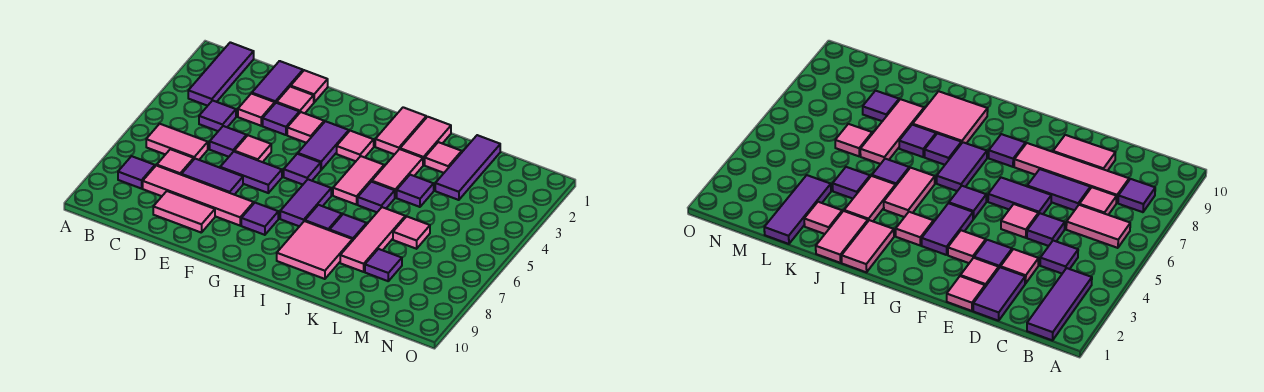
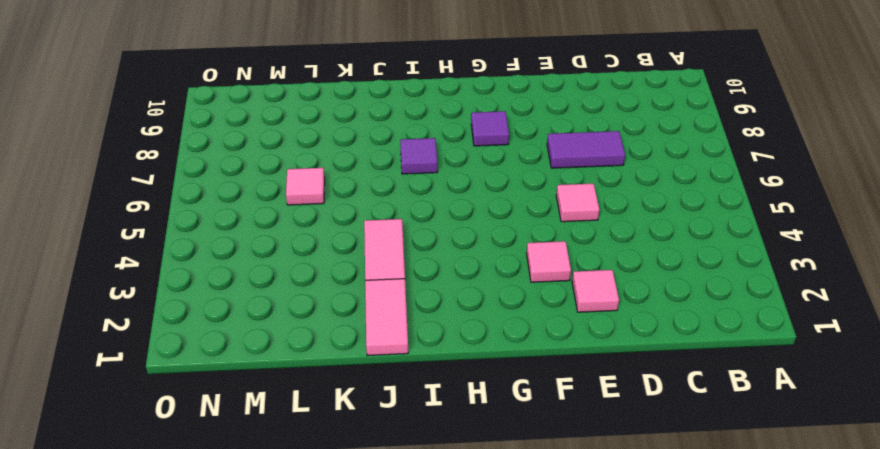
none -> purple tile B1:B3 level 1
none -> pink tile B6:C6 level 1
none -> purple tile B8 level 1
none -> purple tile C4 level 1

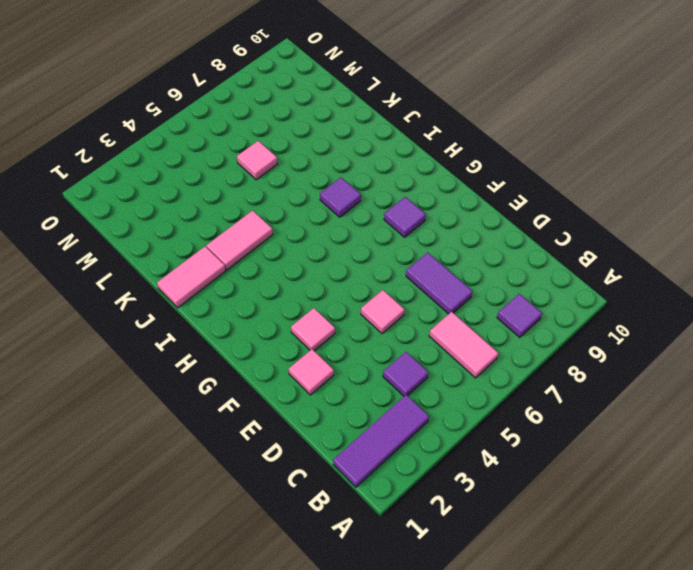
none -> pink tile C7 level 1
none -> pink tile C8:F8 level 1
none -> purple tile D1:D2 level 1
none -> pink tile D3 level 1

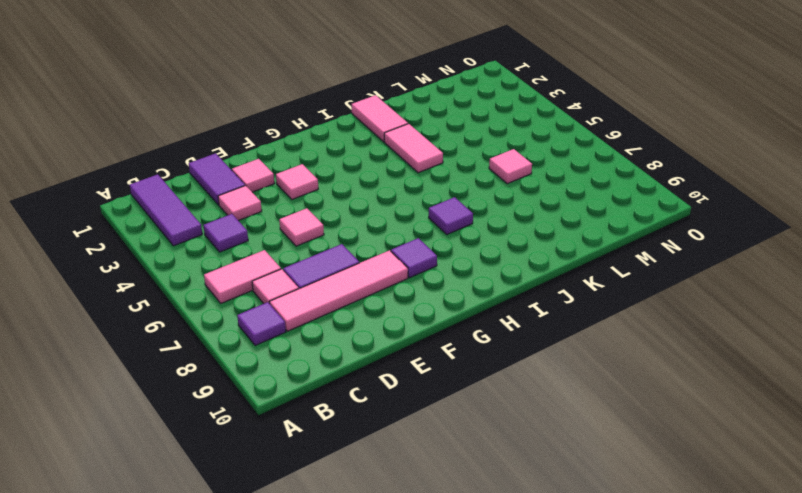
none -> purple tile D5 level 1
none -> pink tile D9:E9 level 1
none -> pink tile E1 level 1
none -> purple tile E3 level 1

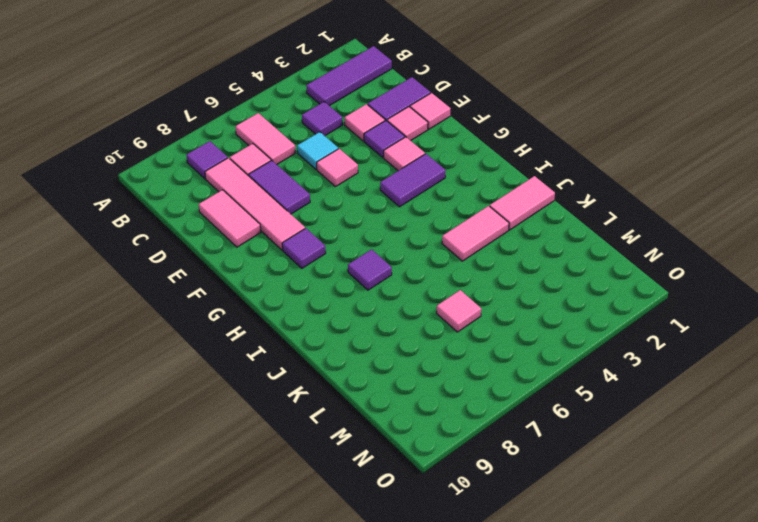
cyan tile D5 level 1 -> purple tile D5 level 1
none -> purple tile E6:F6 level 1
none -> purple tile G5 level 1
none -> pink tile H3 level 1
none -> purple tile H6:H7 level 1

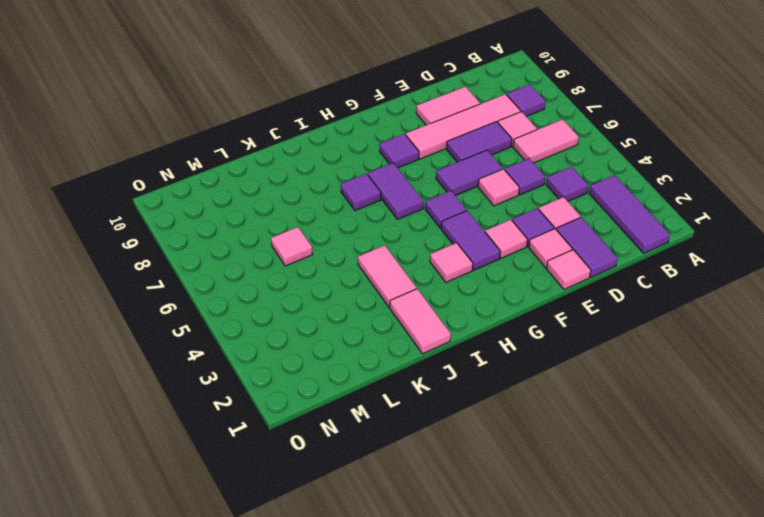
none -> pink tile I1:I2 level 1
none -> pink tile I4:I5 level 1
none -> pink tile I8:J9 level 1
none -> purple tile J5 level 1

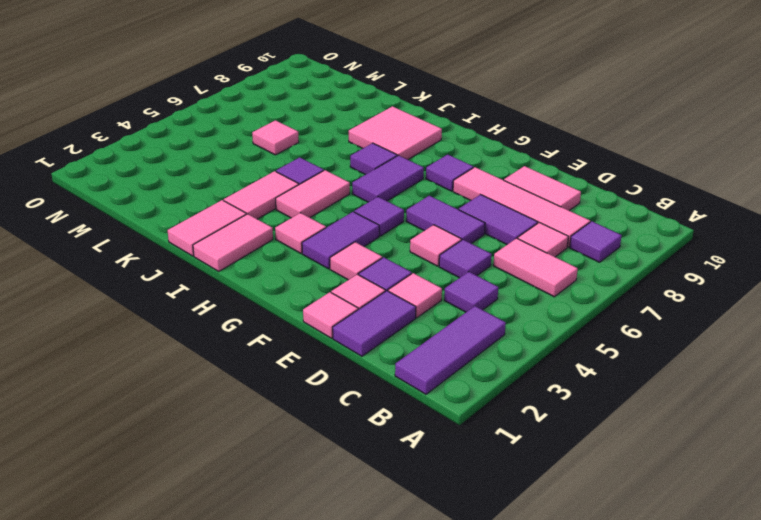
none -> purple tile J7 level 1
none -> pink tile K2 level 1
none -> purple tile K4 level 1
none -> pink tile K6:K8 level 1

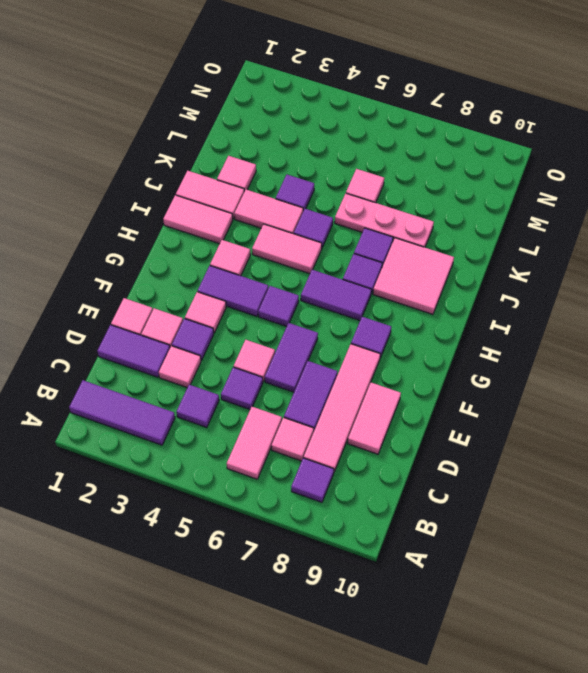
pink plate K6:K8 level 1 -> pink tile K6:K8 level 1
none -> purple tile L1:L3 level 1
none -> purple tile L8 level 1

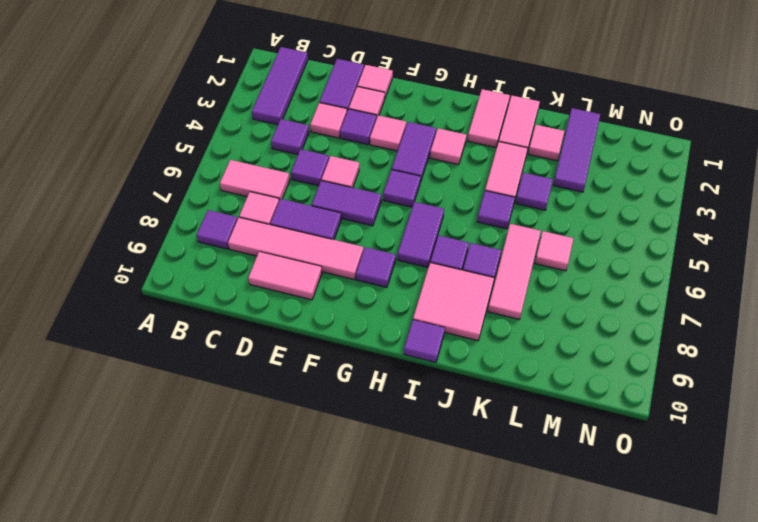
purple tile I10 level 1 -> purple tile L8 level 1
none -> pink tile I4:I5 level 1

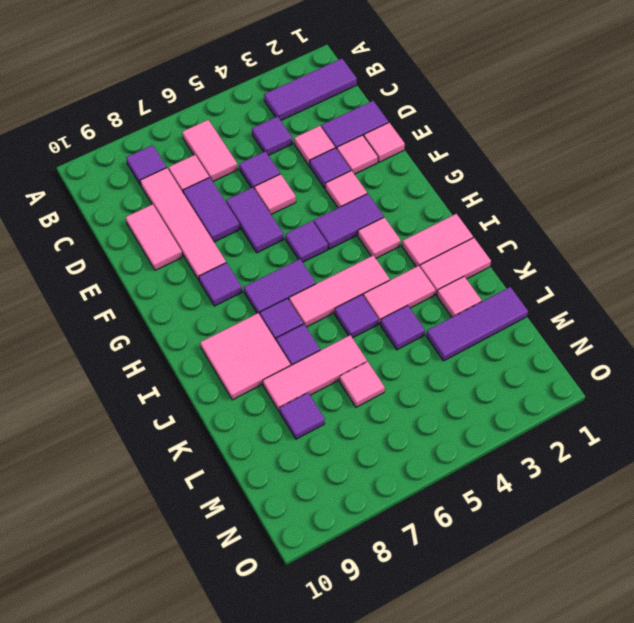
pink tile I4:I6 level 1 -> pink tile I4:I5 level 1

